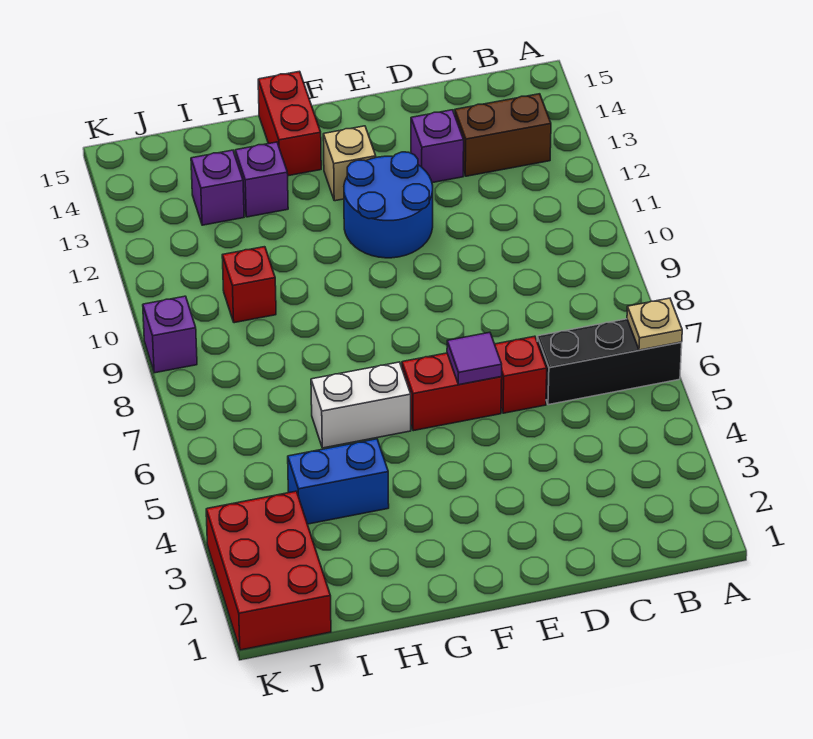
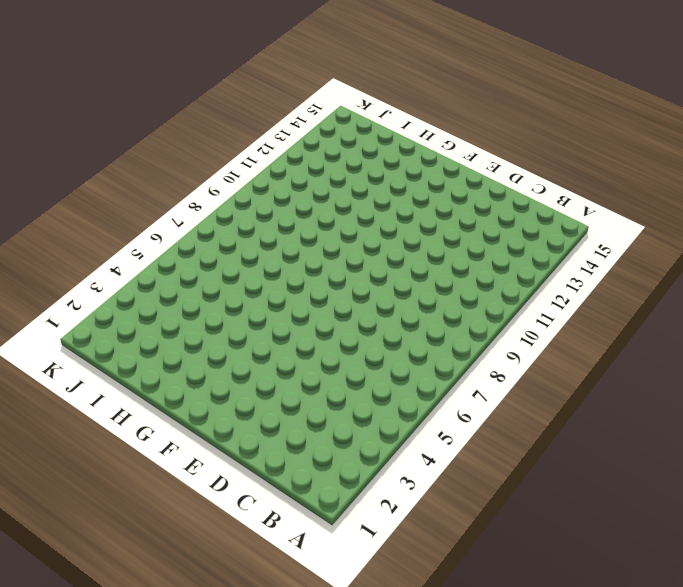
none -> black brick A6:C6 level 1
none -> brown brick B13:C13 level 1
none -> red brick D6 level 1

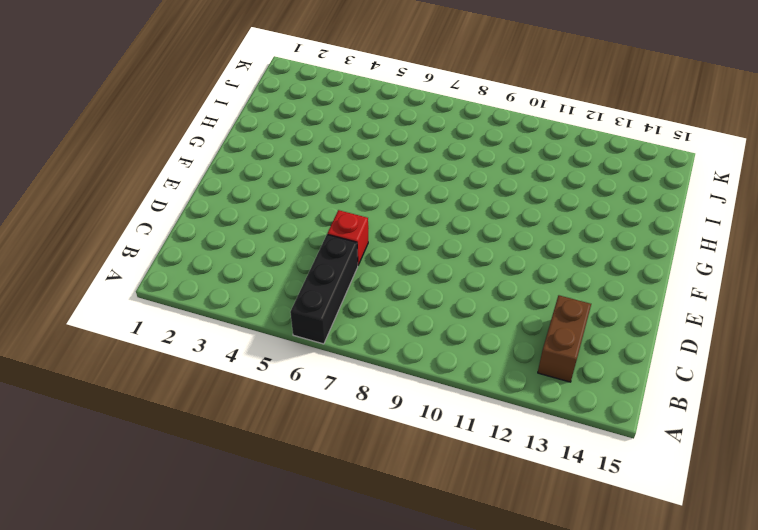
none -> purple brick D13 level 1
none -> red brick E6:F6 level 1
none -> blue round brick E11:F12 level 1

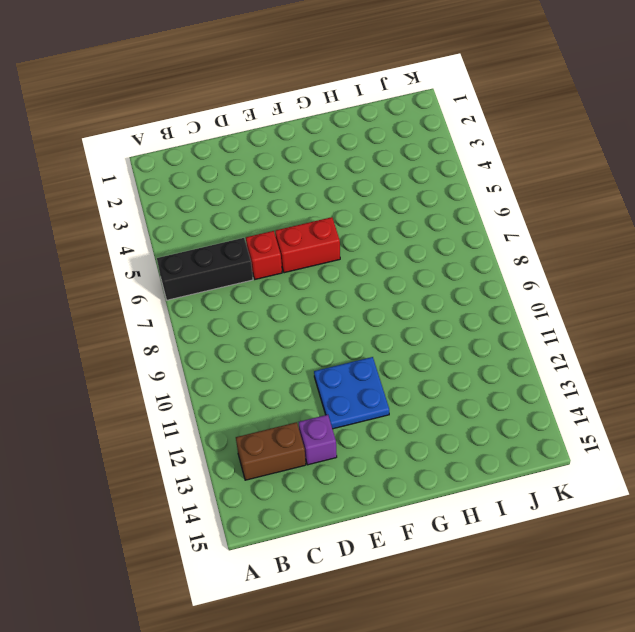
blue plate E11:F12 level 1 -> blue round brick E11:F12 level 1
none -> tan brick F13 level 1
none -> white brick G6:H6 level 1
none -> red brick G14:G15 level 1

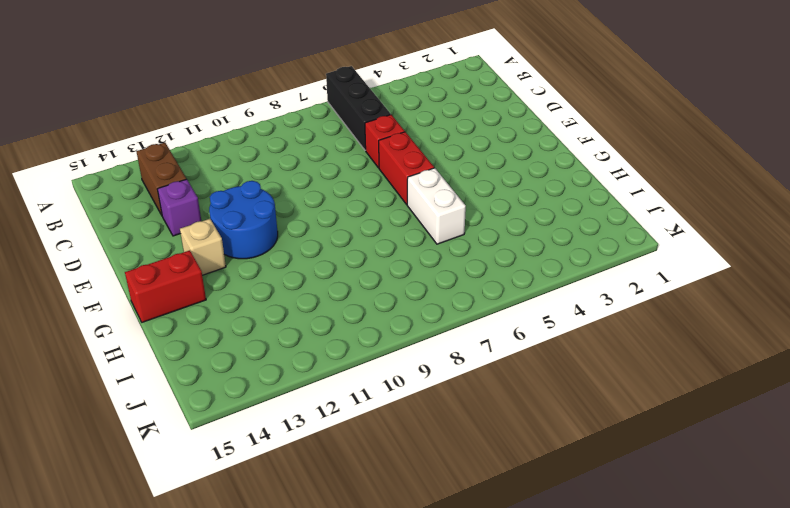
none -> blue brick H4:I4 level 1
none -> purple brick H13 level 1
none -> red brick I10 level 1

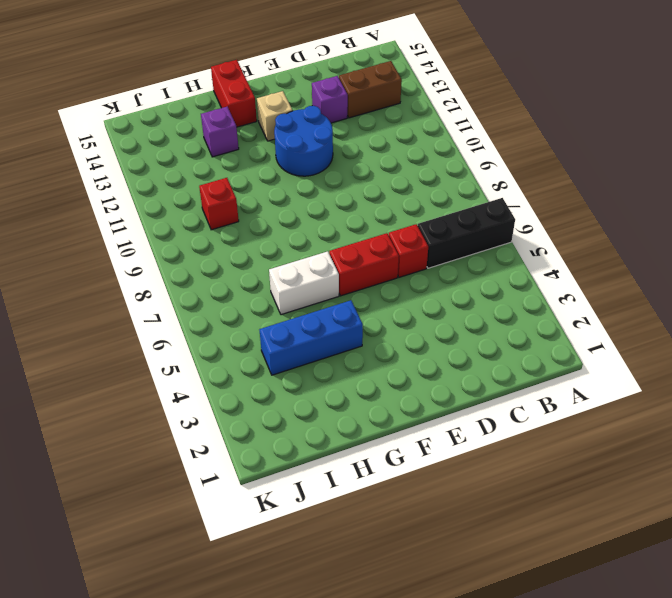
blue brick G4:I4 level 1 -> blue brick H4:I4 level 1
none -> purple brick I13 level 1
none -> red brick J1:K3 level 1
none -> purple brick K9 level 1

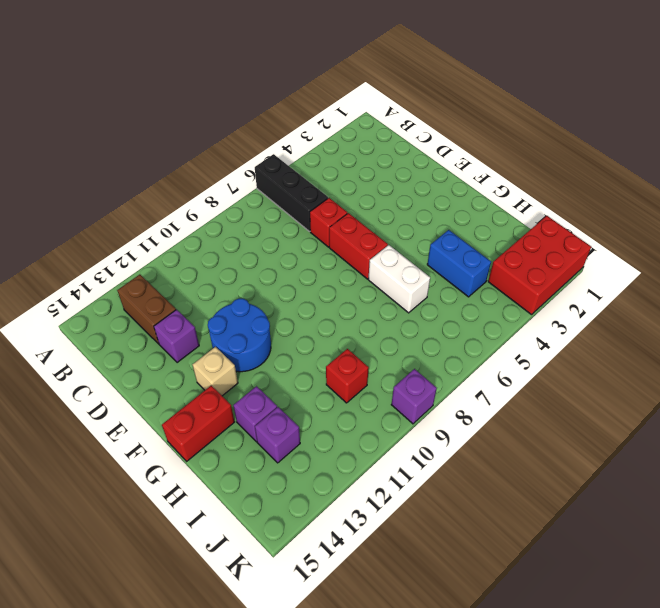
none -> tan plate A6 level 2
none -> purple tile E6 level 2

